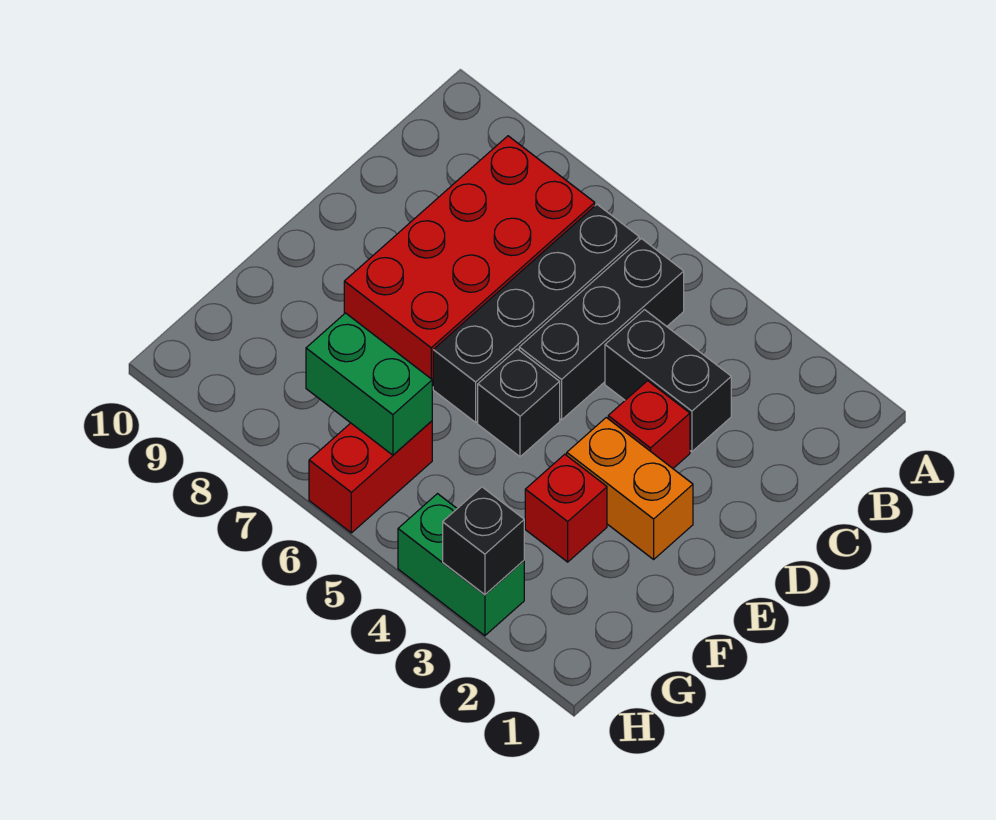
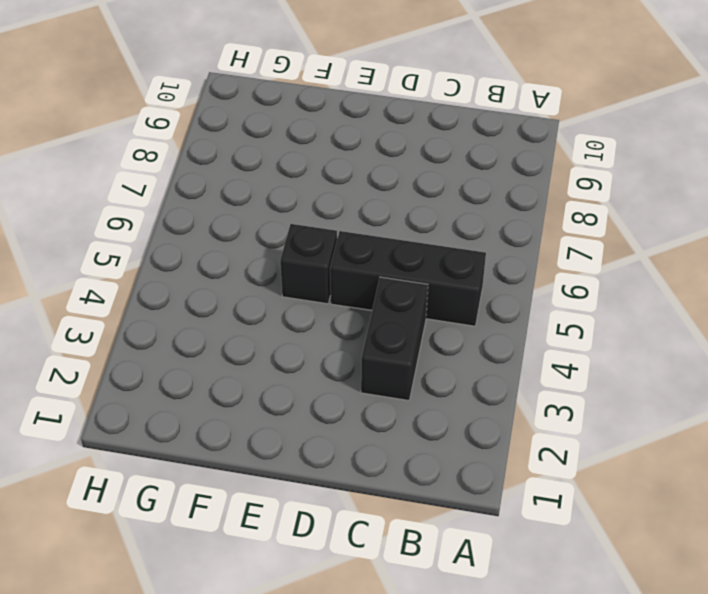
none -> black brick B6:E6 level 1
none -> red brick B7:E8 level 1
none -> red brick D3 level 1

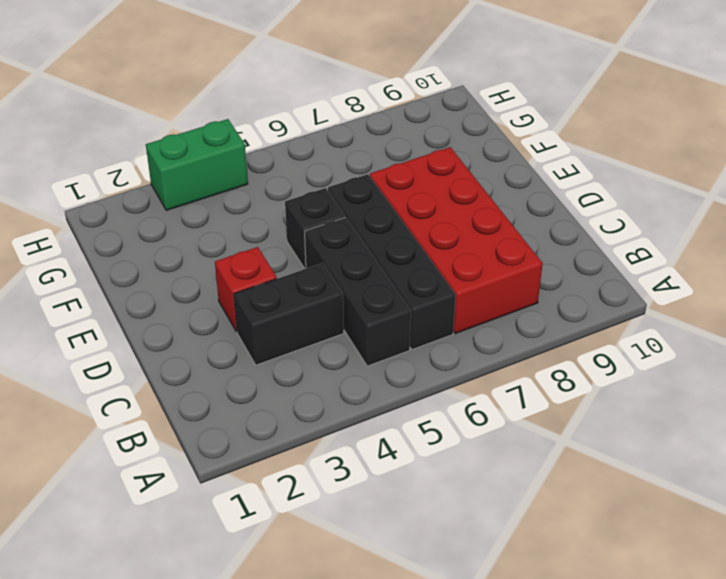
none -> orange brick E2:E3 level 1
none -> red brick F3 level 1
none -> red brick G6:H6 level 1

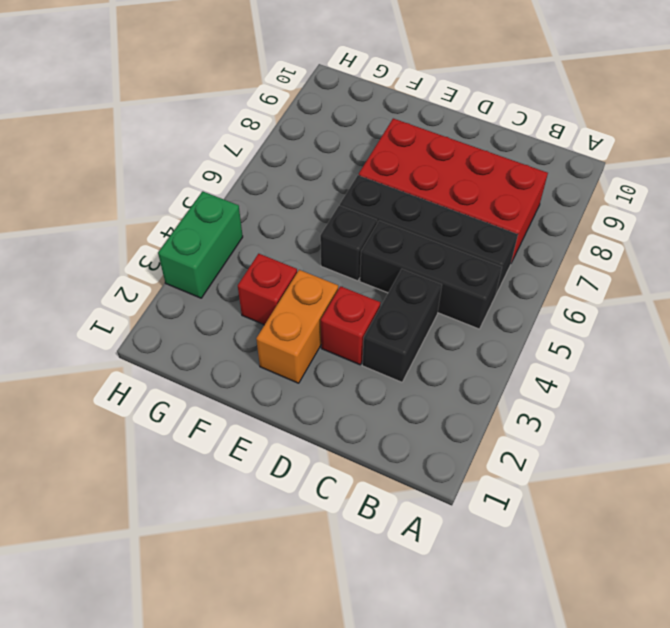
none -> red brick G6:H6 level 1
none -> green brick G6:G7 level 2
none -> black brick H3 level 2

